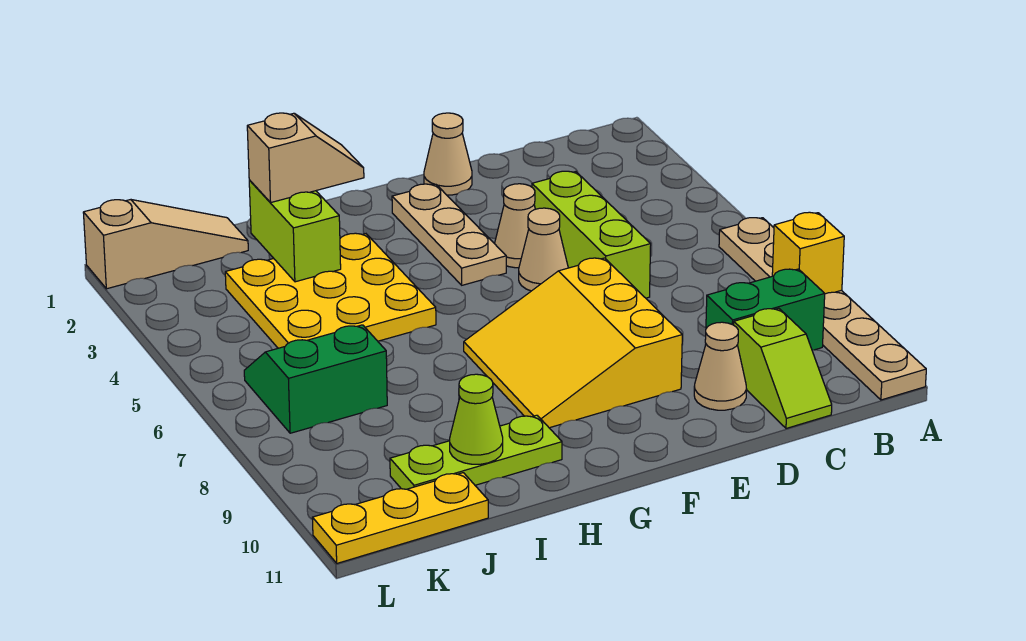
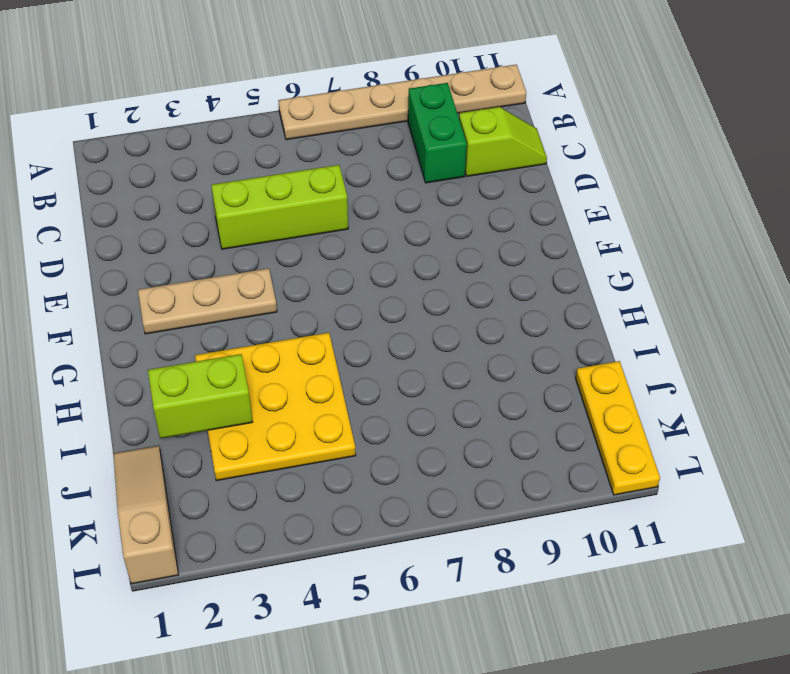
none -> tan cone D10 level 1
none -> tan cone E1 level 1
none -> tan cone E4 level 1

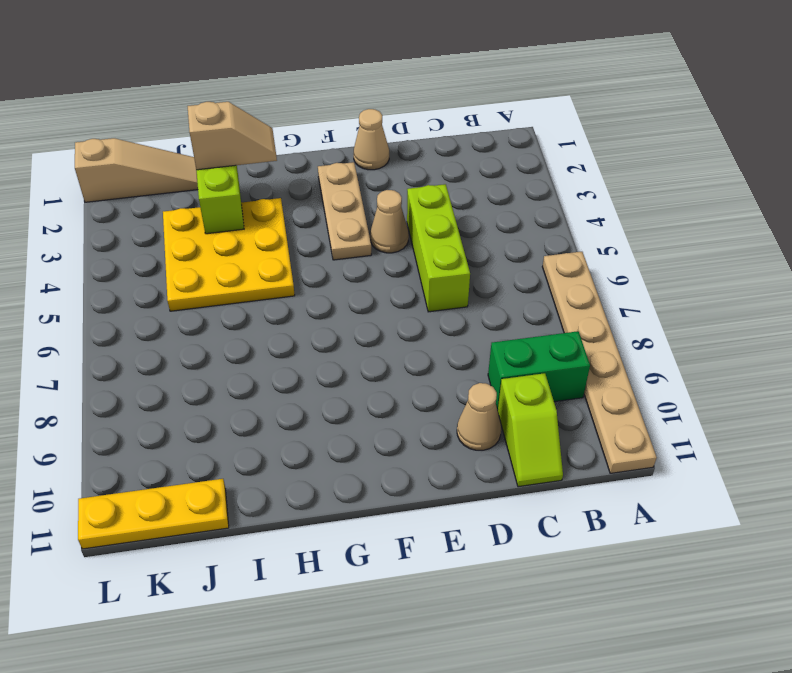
none -> tan cone E5 level 1
none -> yellow slope E7:G9 level 1 top E
none -> lime plate H10:J10 level 1

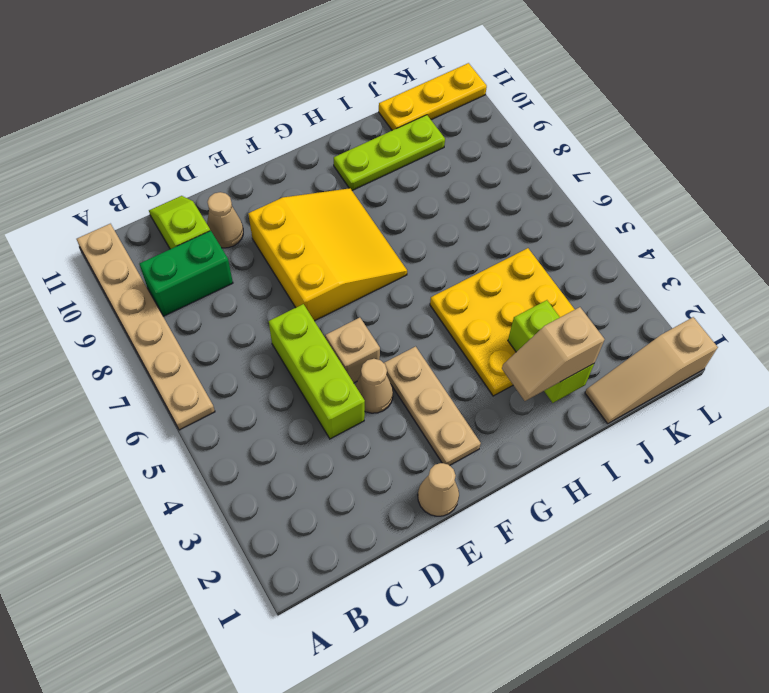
tan brick E5 level 1 -> tan cone E5 level 1
none -> green slope J6:K7 level 1 top 7
none -> yellow brick A8 level 2
none -> lime cone I10 level 2

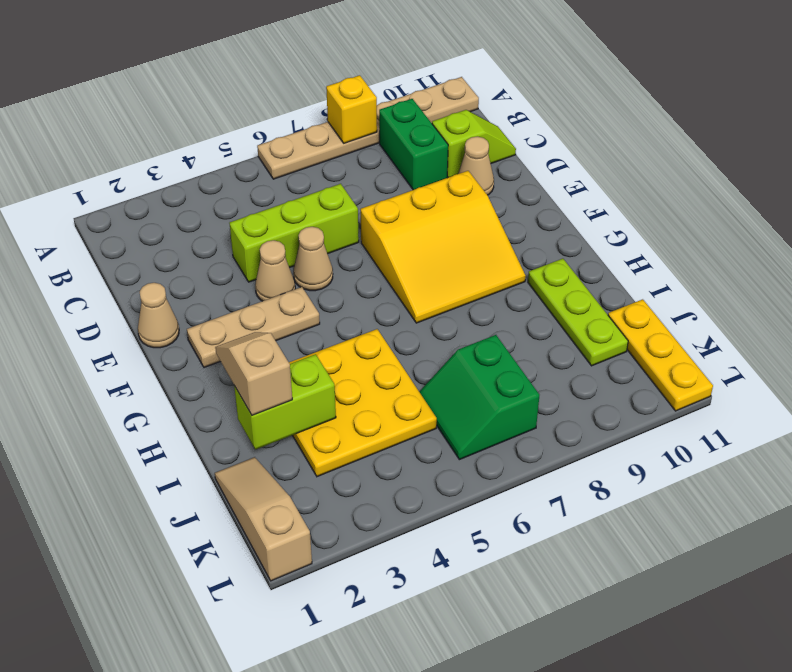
none -> lime cone I10 level 2

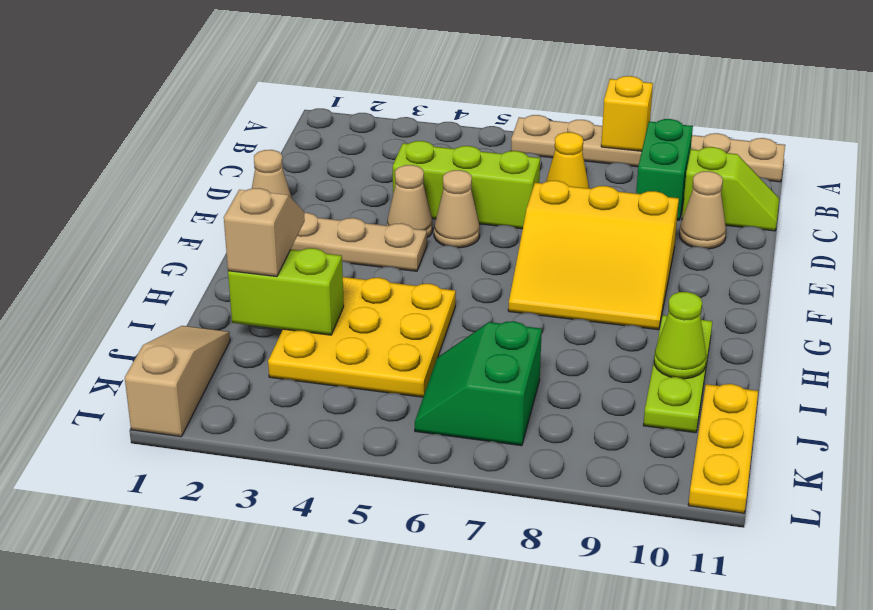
yellow cone C7 level 1 -> none

